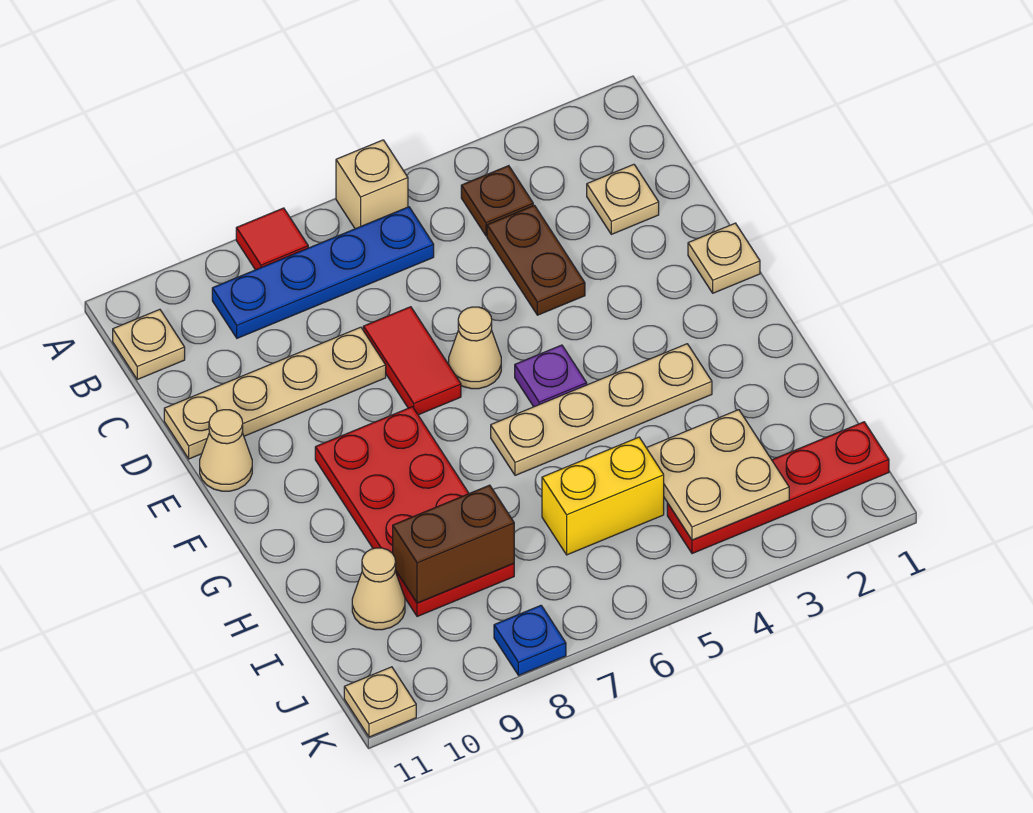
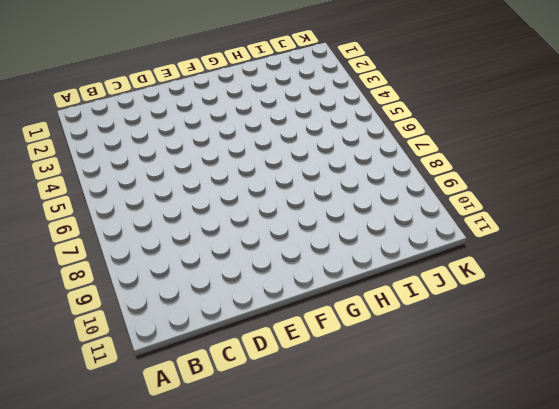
none -> tan brick A6 level 1
none -> red tile A8 level 1
none -> brown plate B4 level 1

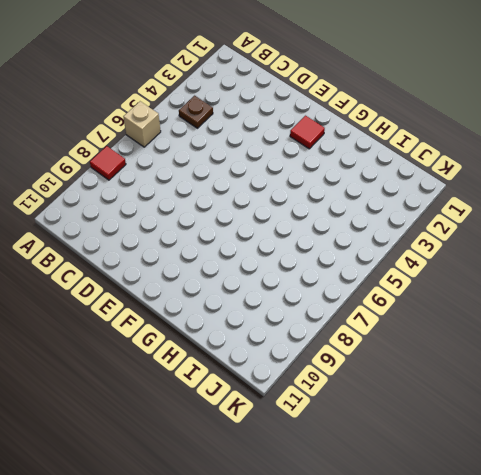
red tile F2 level 1 -> none
none -> blue plate B6:B9 level 1
none -> tan plate B11 level 1
none -> tan plate C2 level 1

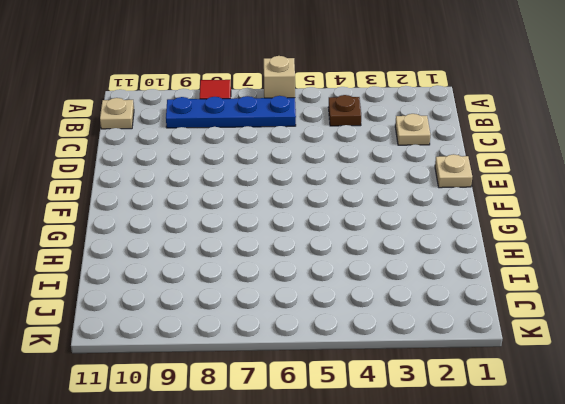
none -> brown plate C4:D4 level 1
none -> red tile D7:E7 level 1
none -> tan plate D8:D11 level 1

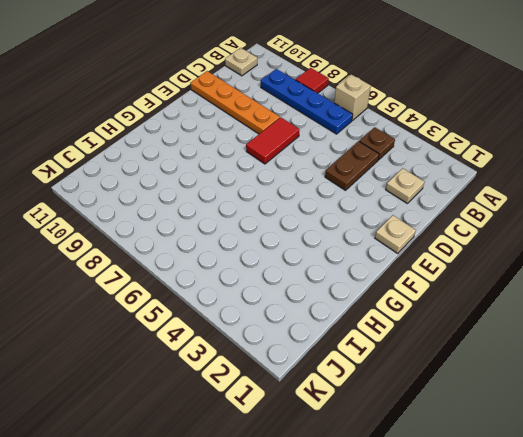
orange plate D8:D11 level 1 -> tan plate D8:D11 level 1
none -> tan cone E6 level 1
none -> tan cone E11 level 1
none -> purple plate F5 level 1

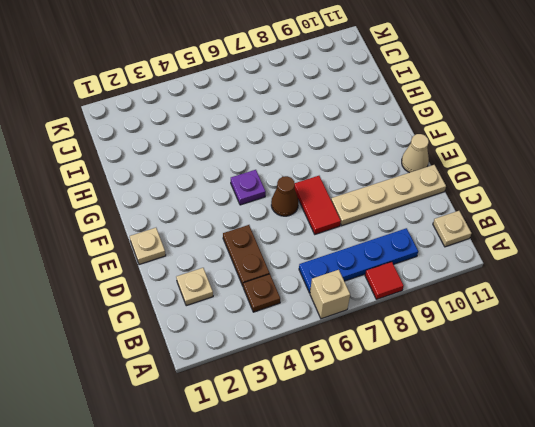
brown cone E6 level 1 -> tan cone E6 level 1
none -> red plate F8:I9 level 1
none -> tan plate G3:G6 level 1
none -> yellow brick I5:I6 level 1

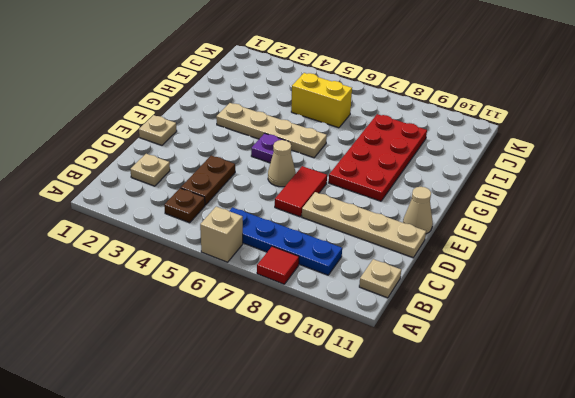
none -> tan cone I10 level 1
none -> red plate J1:J4 level 1
none -> blue plate K8 level 1

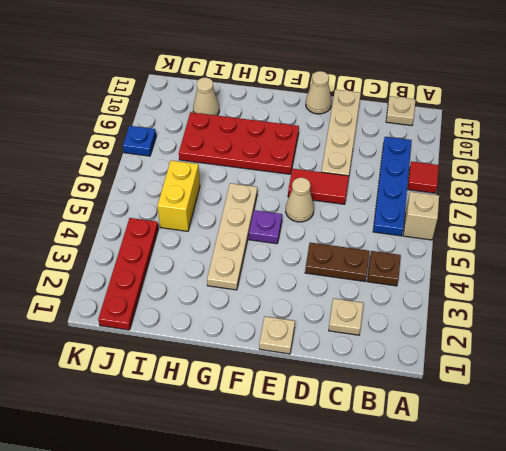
none -> tan plate K11 level 1
none -> tan plate I3:J4 level 2
none -> brown brick I8:I9 level 2

